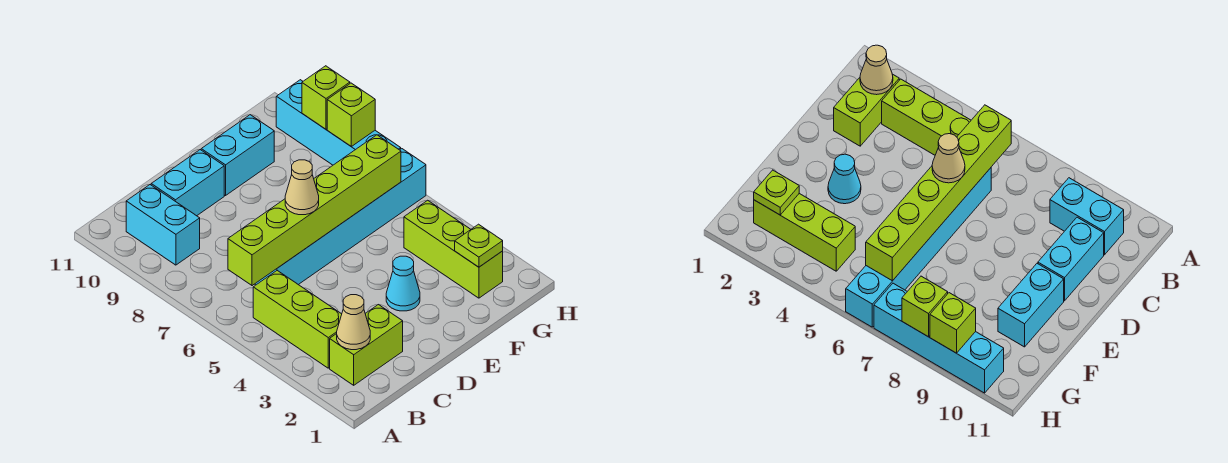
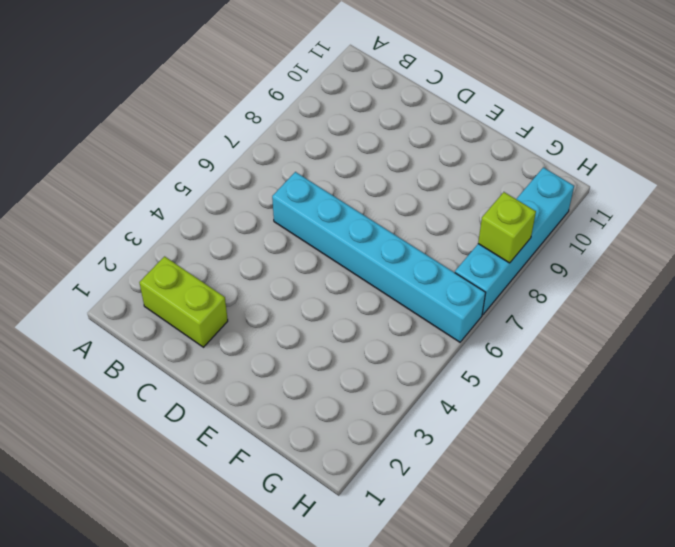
none -> lime brick B3:B5 level 1
none -> cyan brick B9:B10 level 1
none -> cyan brick C10:D10 level 1

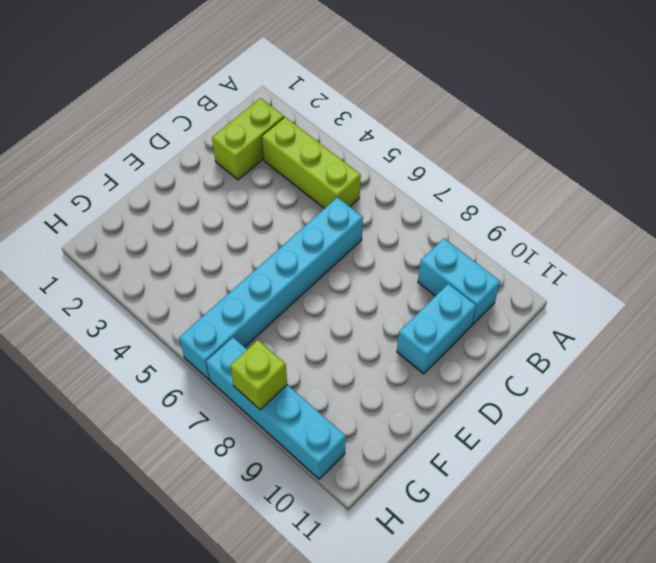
none -> cyan cone E3 level 1
none -> cyan brick E10:F10 level 1
none -> lime brick G2:G4 level 1

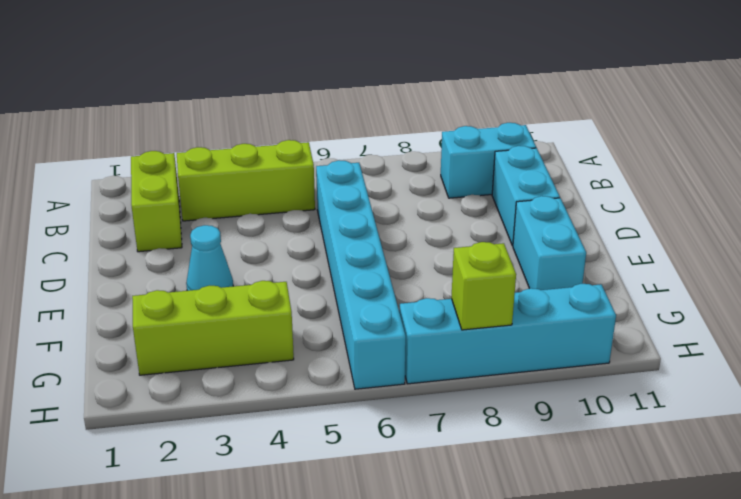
none -> tan cone B2 level 2
none -> lime brick B6:G6 level 2
none -> lime plate G2 level 2

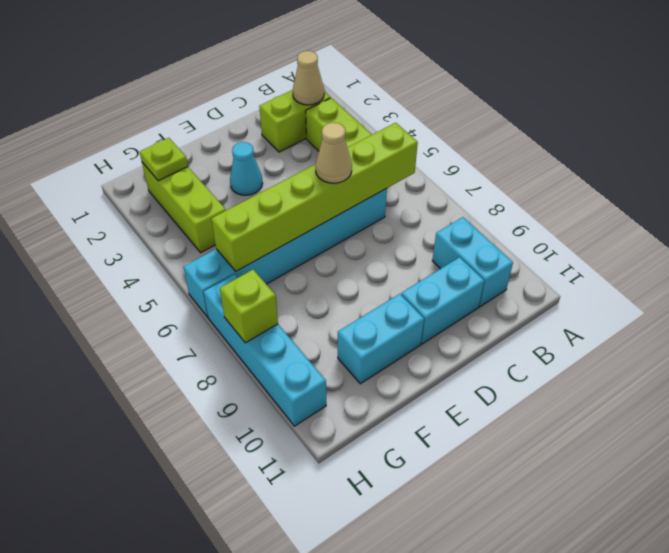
none -> lime brick H9 level 2

